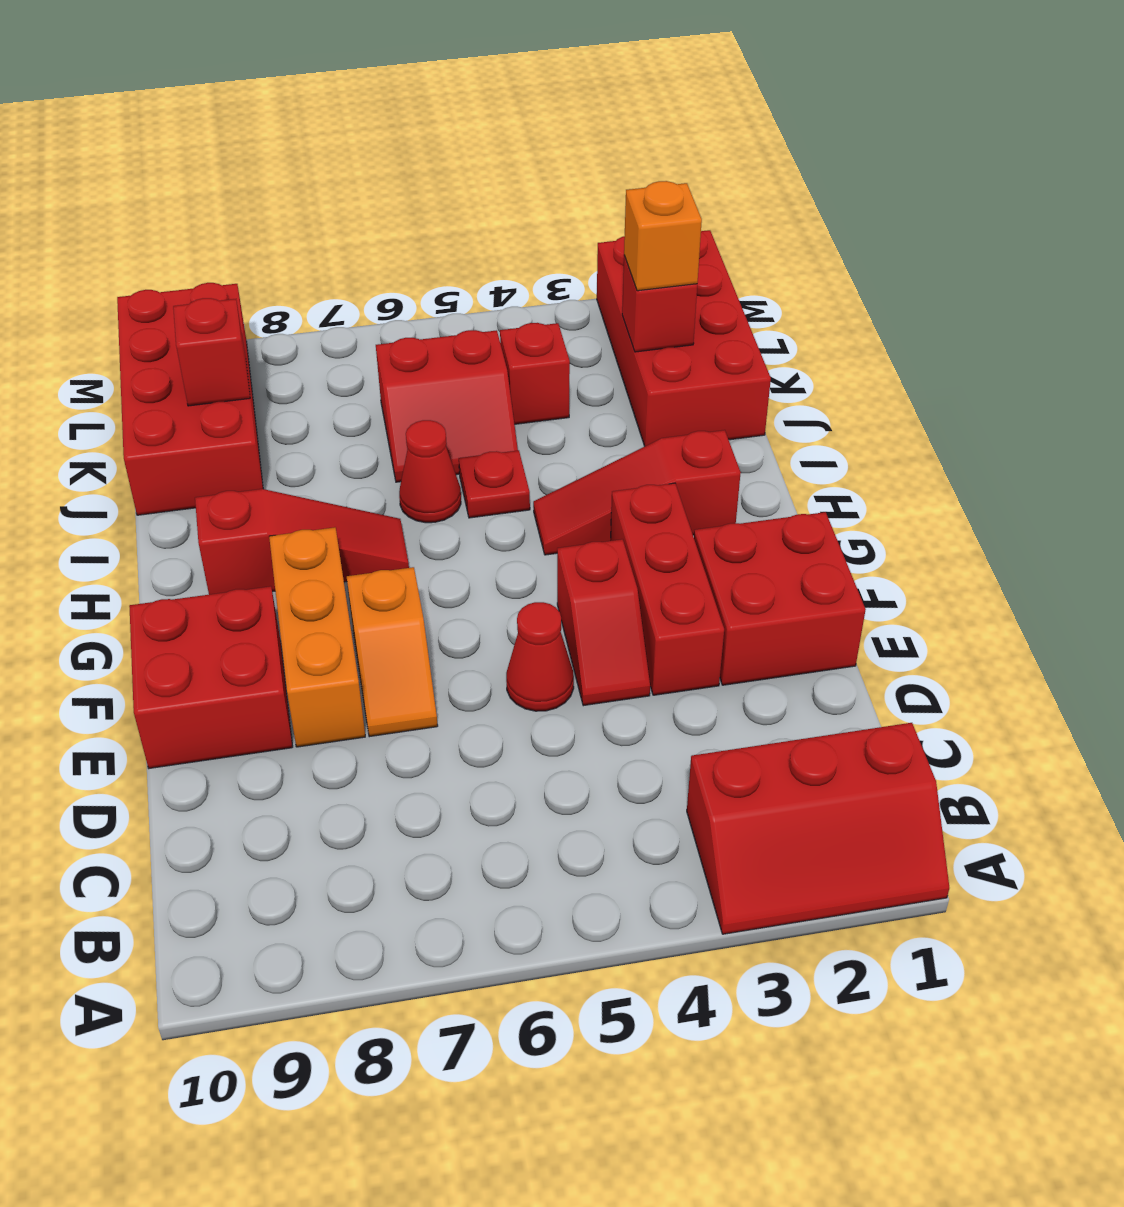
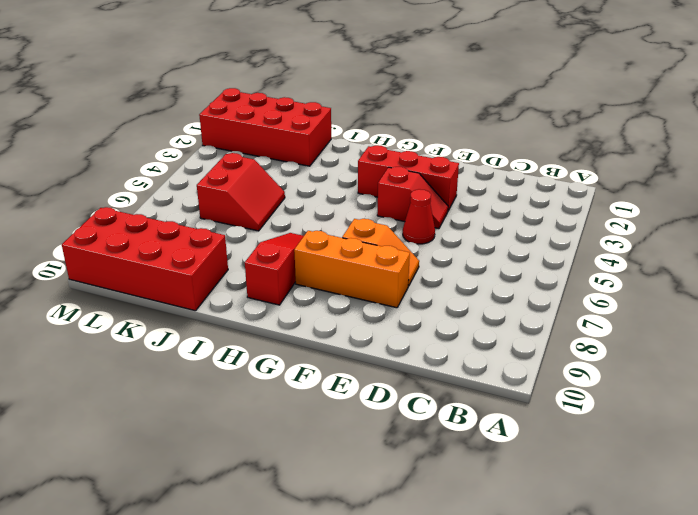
none -> red slope A1:B3 level 1 top B
none -> red brick E1:F2 level 1
none -> red brick E9:F10 level 1

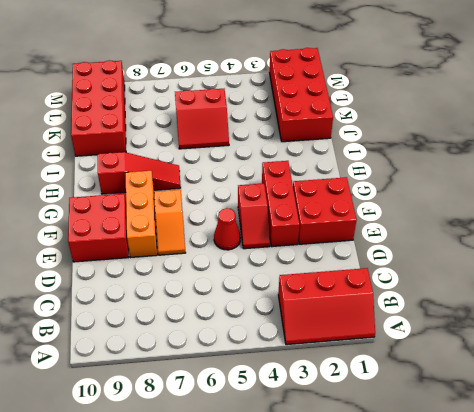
none -> red slope H2:H4 level 1 top 2
none -> red plate I5 level 1
none -> red cone I6 level 1

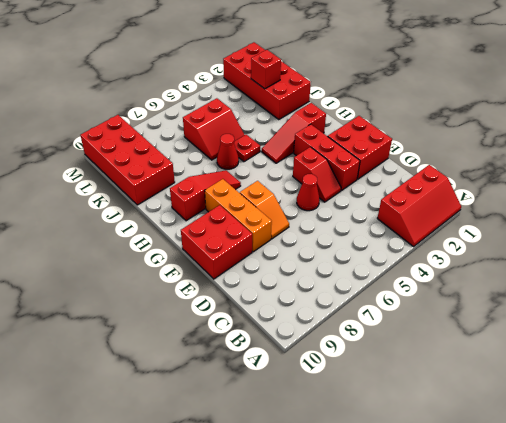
none -> red brick K4 level 1
none -> red brick K9 level 2
none -> orange brick K2 level 3

